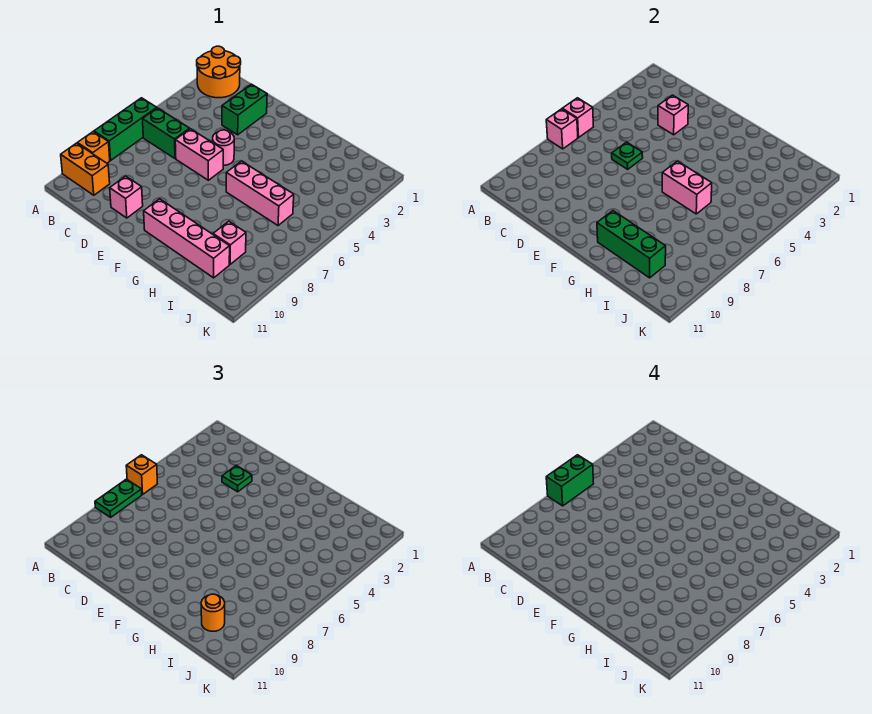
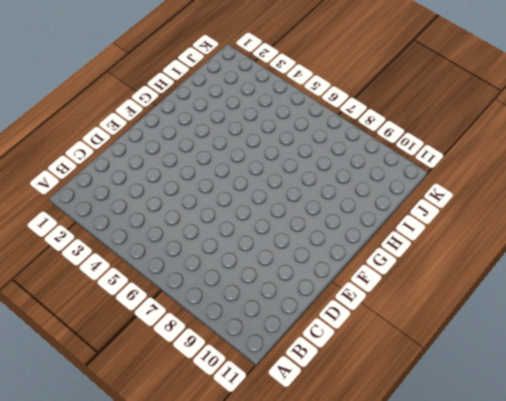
none -> orange round brick A1:B2 level 1
none -> green brick A6:A8 level 1
none -> orange brick A9 level 1

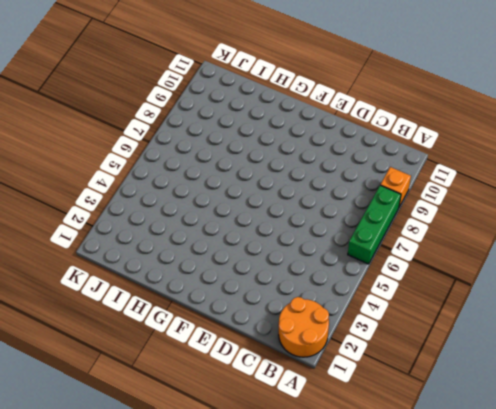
none -> orange brick A10:B10 level 1
none -> green brick B6:C6 level 1
none -> green brick D2:D3 level 1

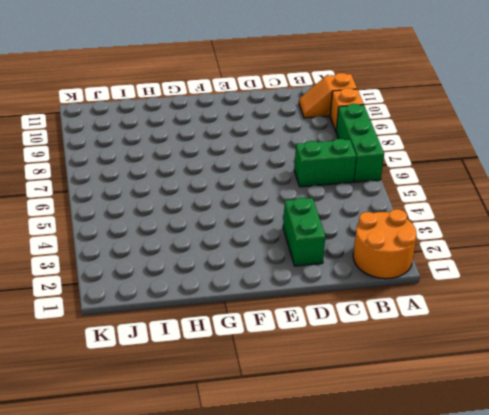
orange slope A10:B10 level 1 top A -> orange brick A10:B10 level 1
none -> pink brick D6:E6 level 1
none -> pink brick D10 level 1
none -> pink round brick E5 level 1

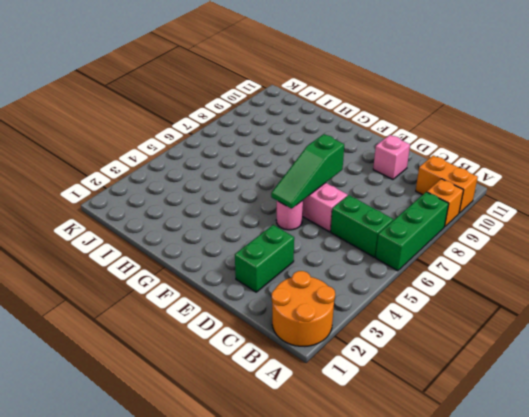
green slope E5:E7 level 2 top 7 -> none
none -> pink brick F10:I10 level 1
none -> pink brick G6:I6 level 1
none -> pink brick I9 level 1

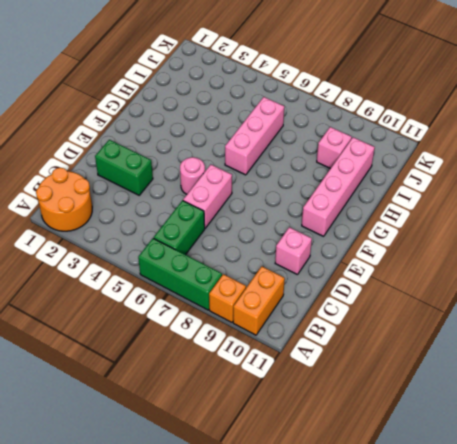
none -> pink brick A6 level 2
none -> pink brick A7 level 2
none -> pink brick D3 level 2

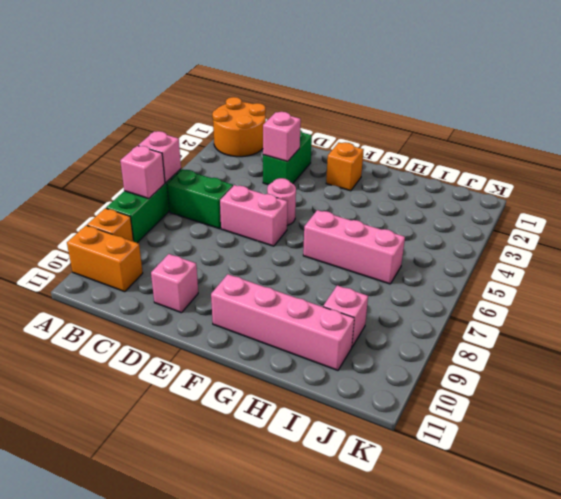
orange brick F2 level 1 -> orange brick A6 level 3
none -> green plate D6 level 2
none -> pink brick G6:H6 level 2
none -> green brick G10:I10 level 2

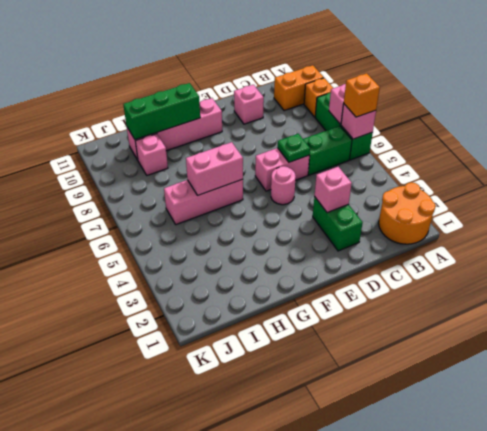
none -> green plate A7:A8 level 3
none -> green plate D3 level 3
none -> orange round brick I10 level 3

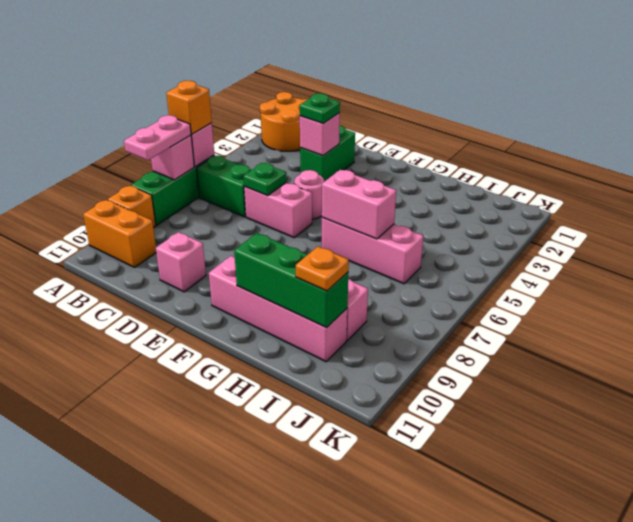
pink plate A7:A8 level 3 -> green plate A7:A8 level 3
orange plate I10 level 3 -> orange round brick I10 level 3
none -> green brick A6:A7 level 4

